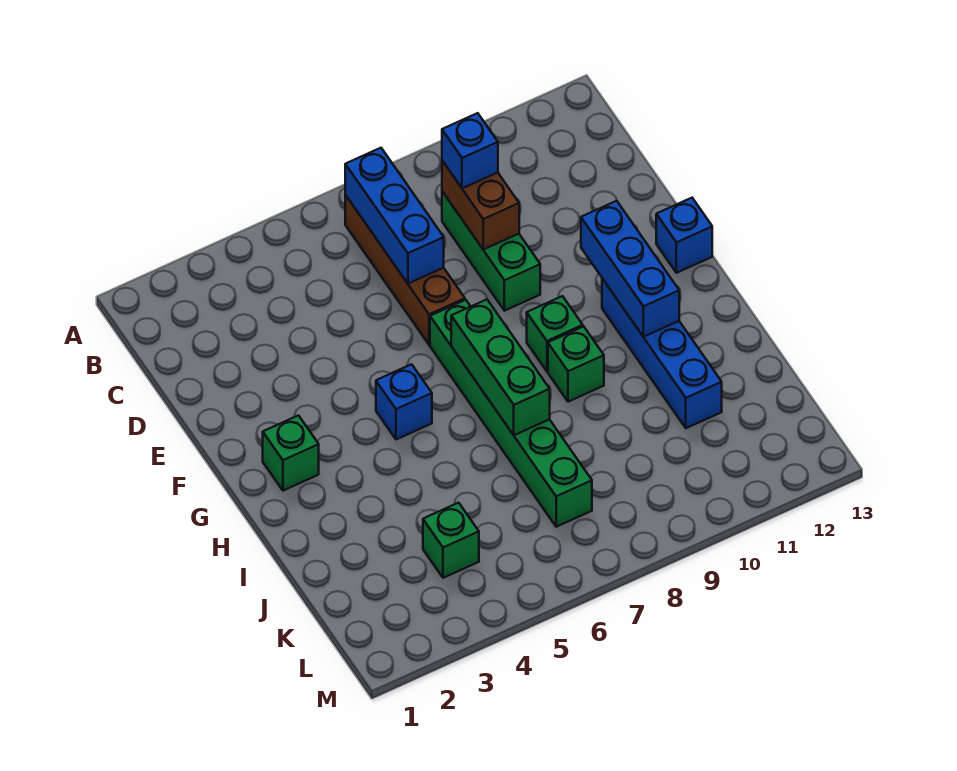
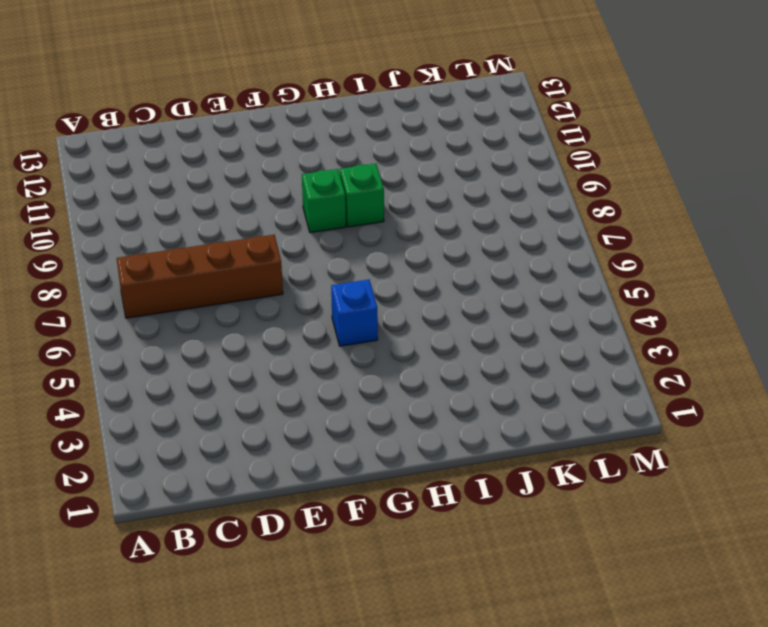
none -> green brick C9:E9 level 1
none -> green brick F7:K7 level 1
none -> blue brick F13 level 1

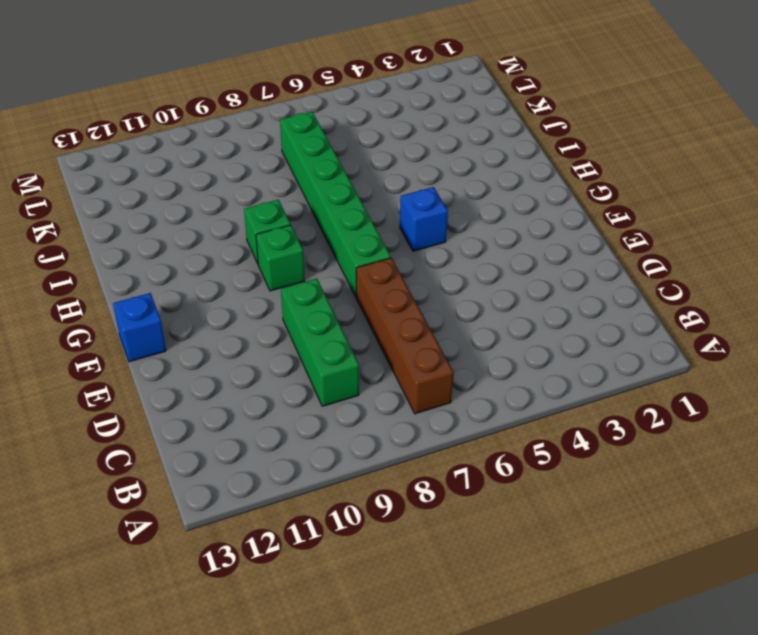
none -> green brick G2 level 1
none -> blue brick G11:J11 level 1
none -> green brick K4 level 1

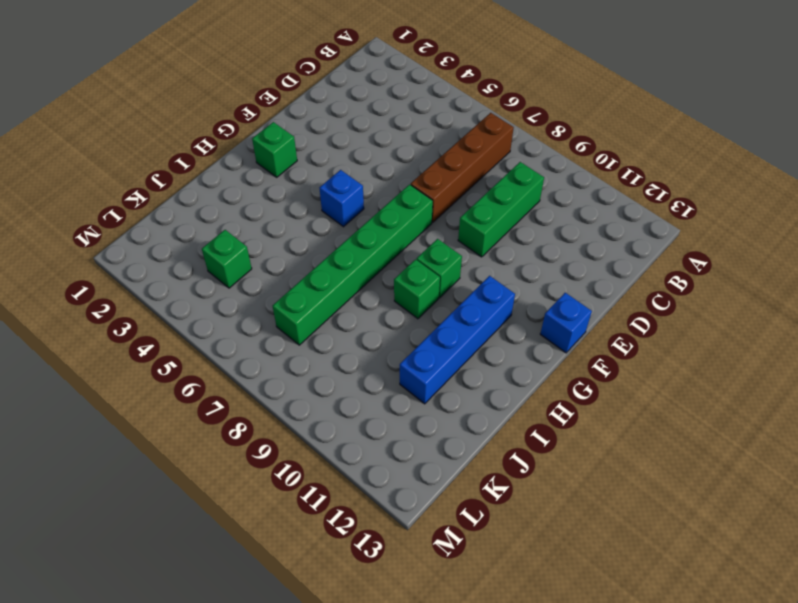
none -> blue brick B7:D7 level 2
none -> brown brick C9:D9 level 2
none -> blue brick F11:H11 level 2

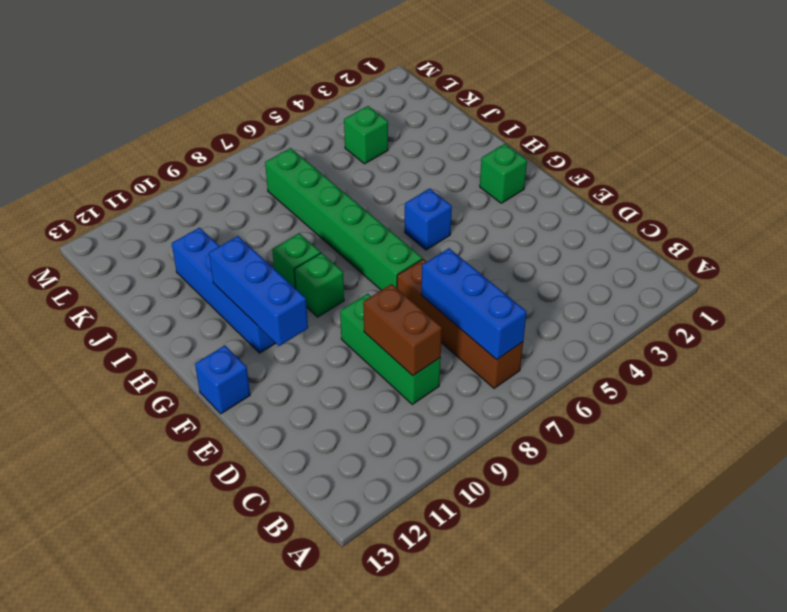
none -> green brick G7:I7 level 2
none -> blue brick C9 level 3

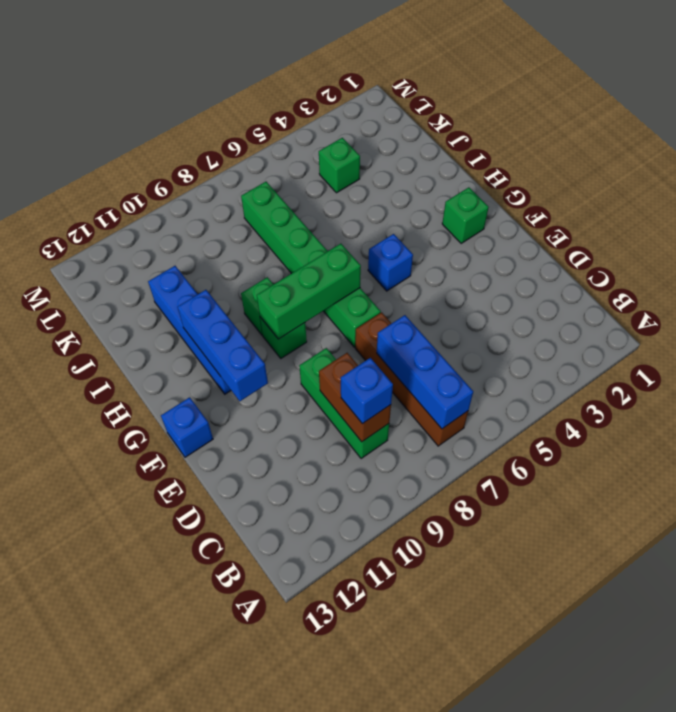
green brick G7:G9 level 2 -> green brick G7:I7 level 2

